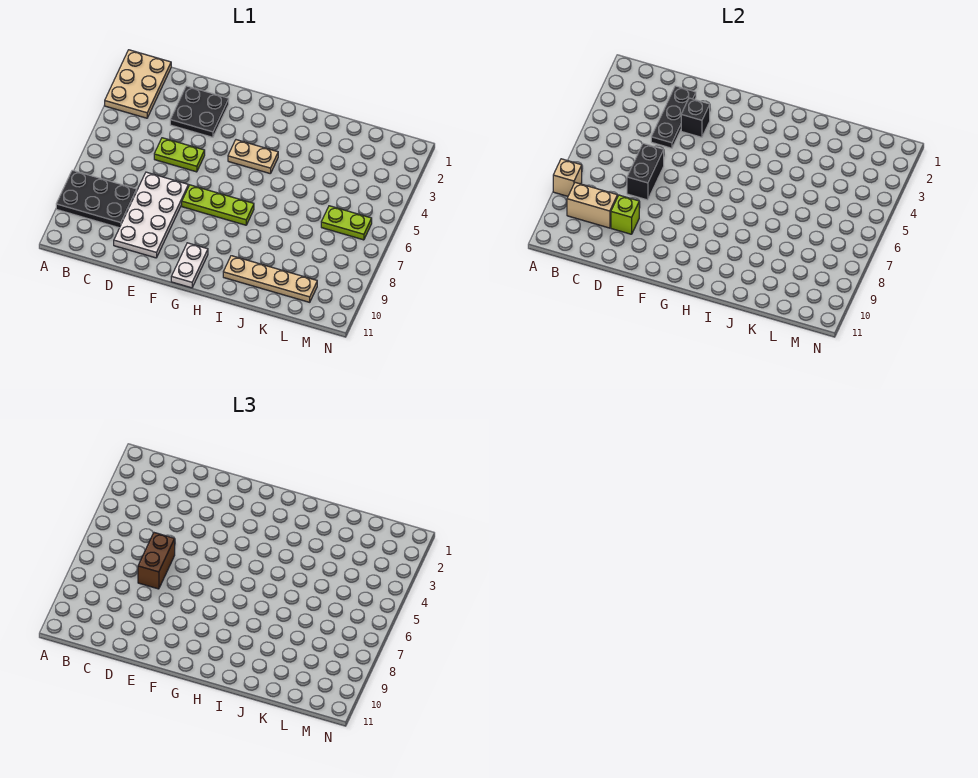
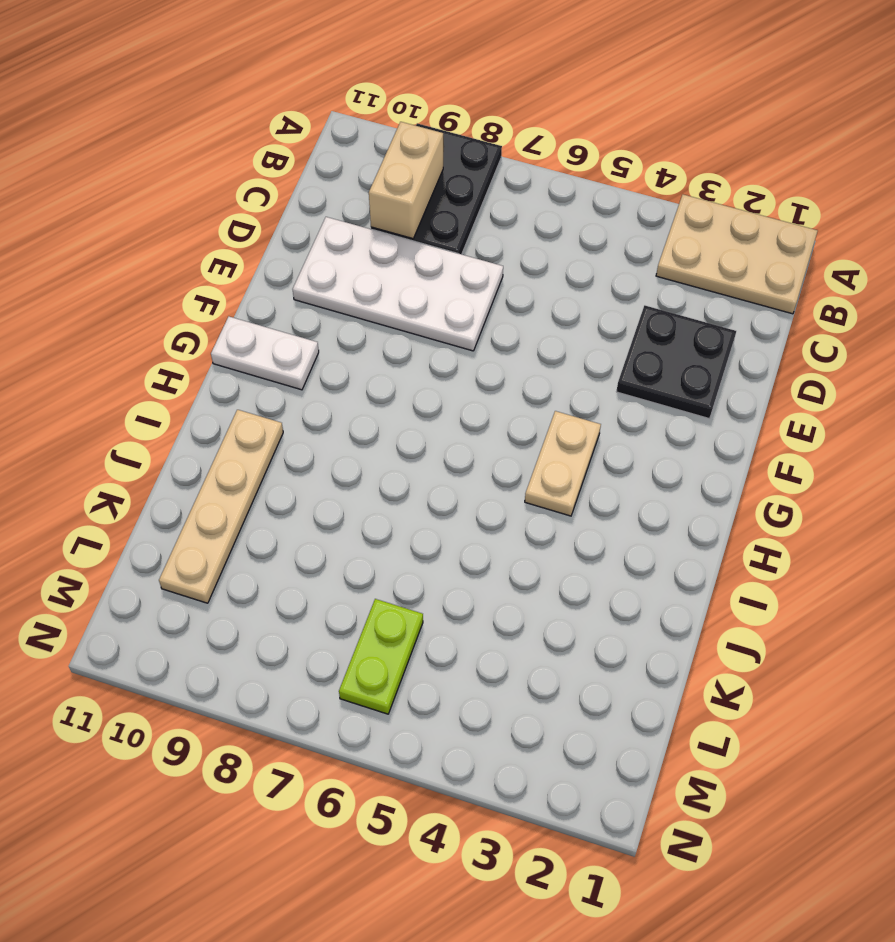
none -> lime plate D5:E5 level 1
none -> lime plate F7:H7 level 1
none -> tan brick A8 level 2

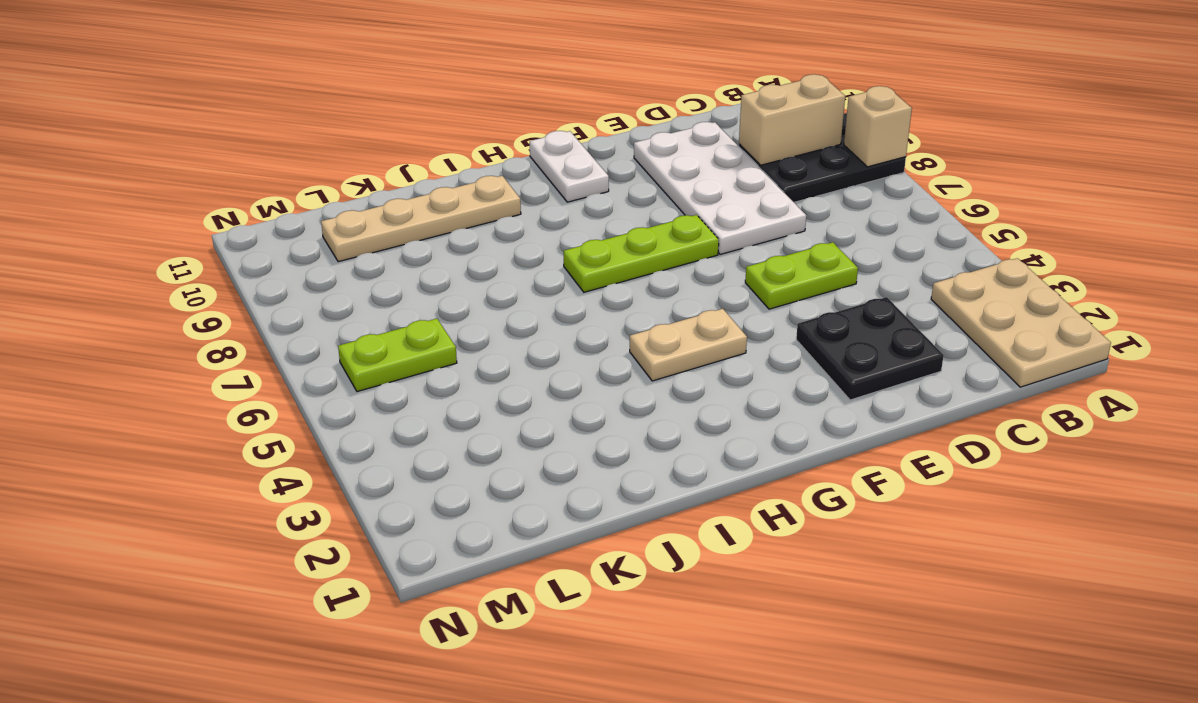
none -> black plate D2:D4 level 2
none -> black brick D6:D7 level 2
none -> lime brick D9 level 2

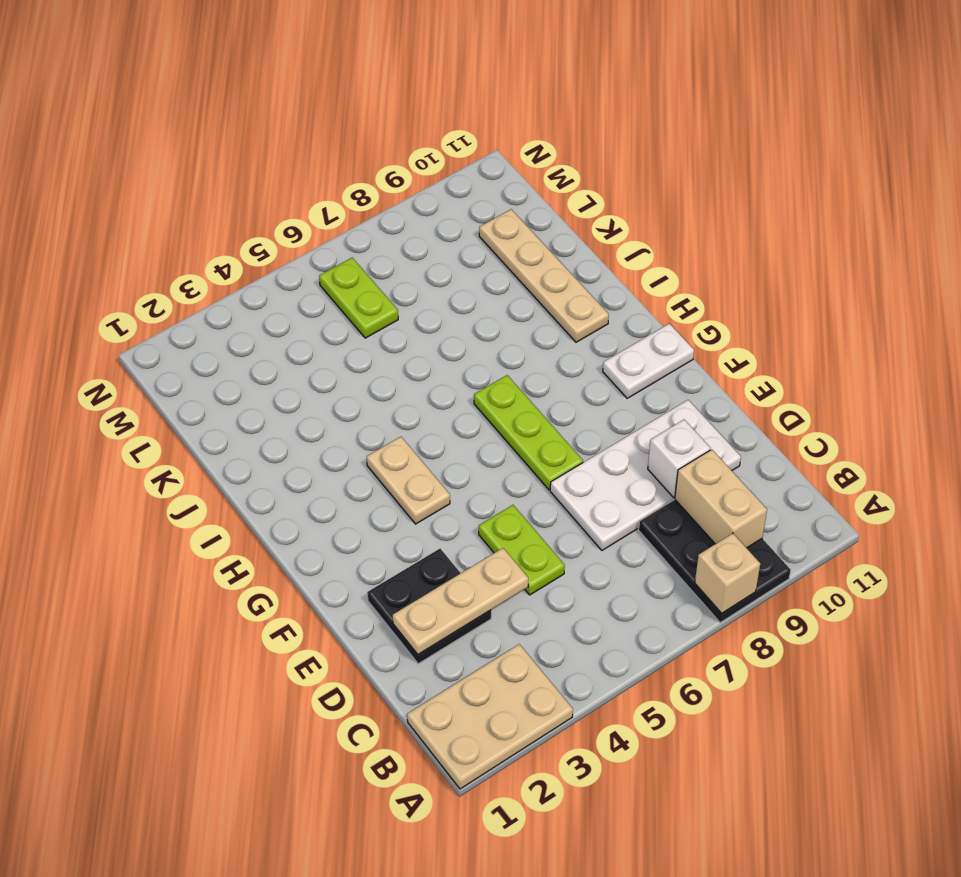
tan plate D2:D4 level 2 -> black plate D2:D4 level 2
white brick D9 level 2 -> lime brick D9 level 2
none -> black brick D6:D7 level 2
none -> black brick E3 level 2
none -> brown brick D6:D7 level 3

